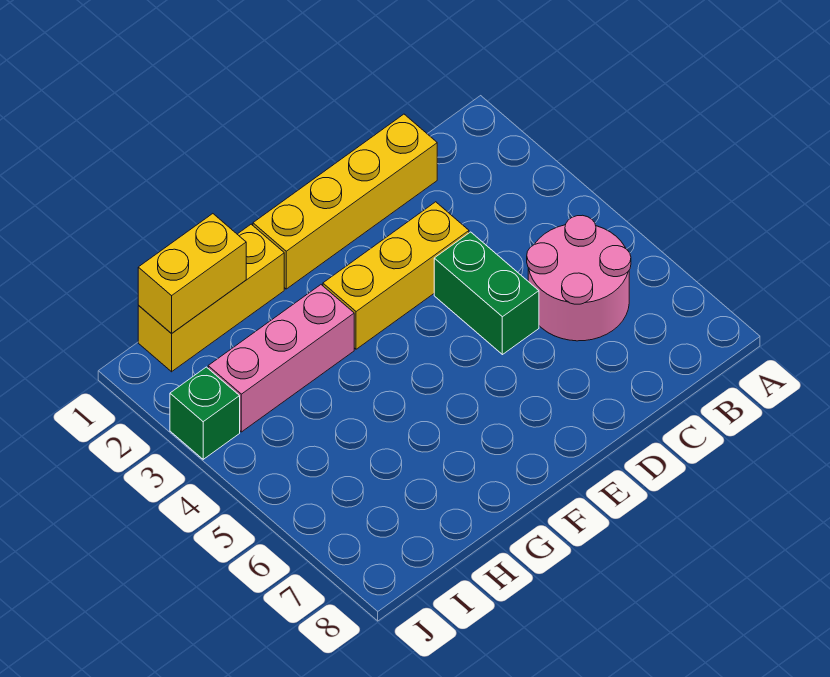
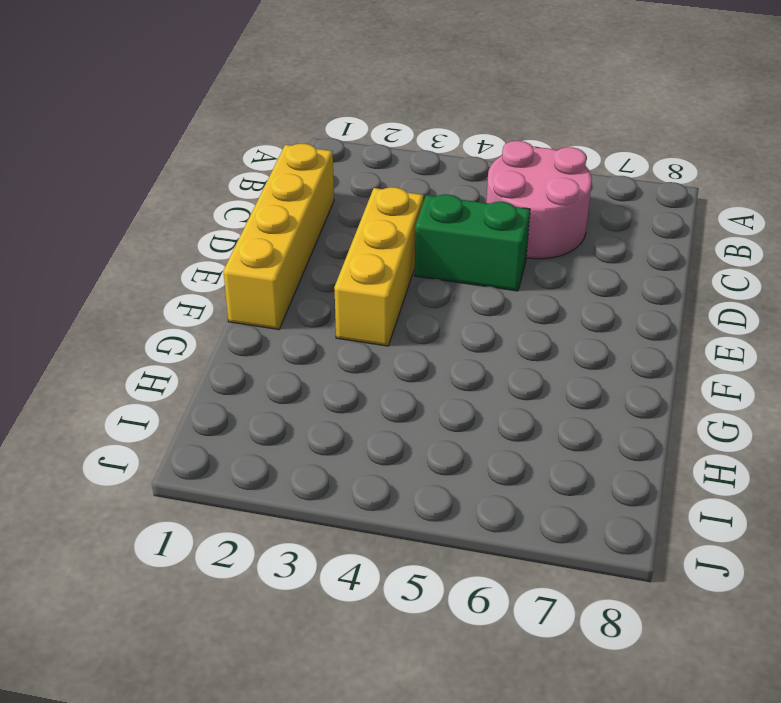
none -> yellow brick G1:I1 level 1
none -> pink brick G3:I3 level 1

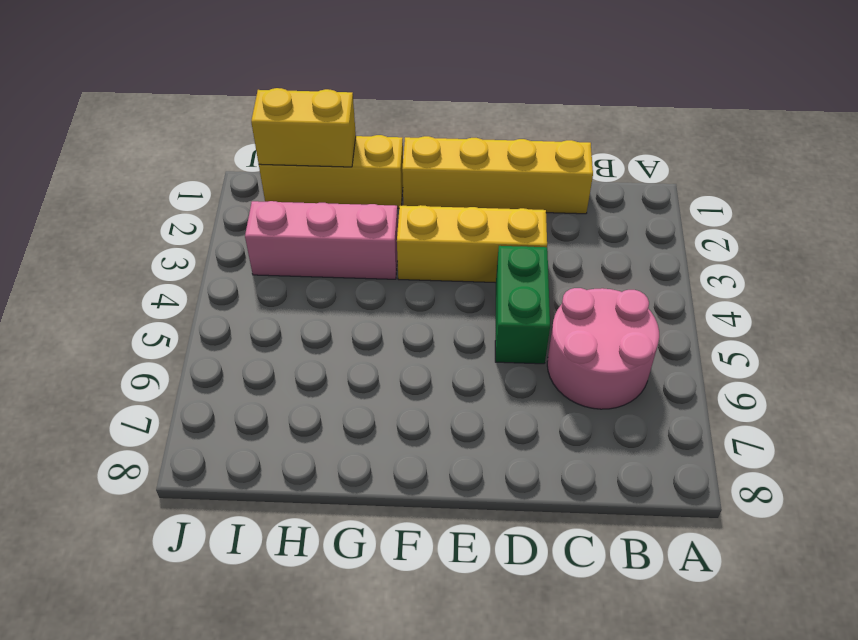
none -> green brick J3 level 1

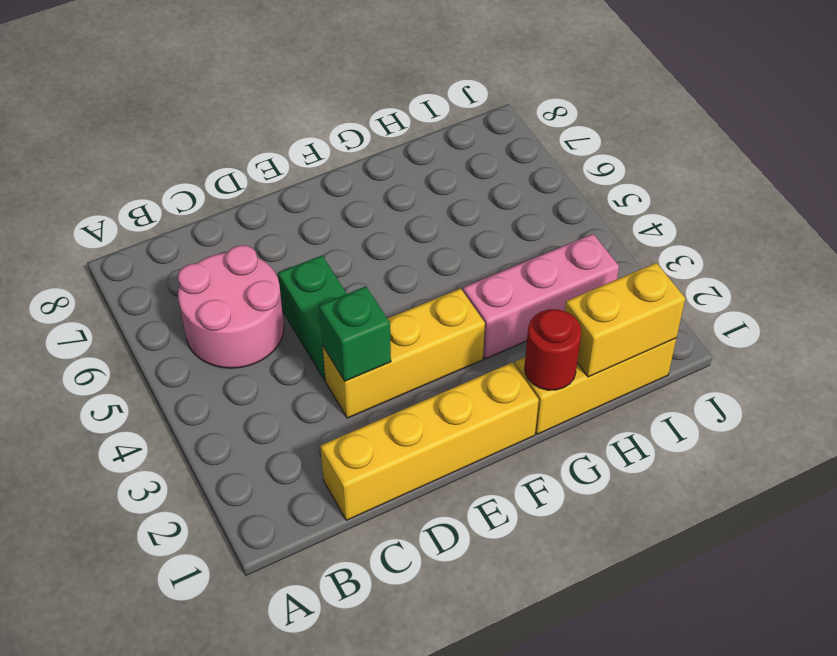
green brick D3 level 2 -> green brick J3 level 1
red round brick G1 level 2 -> none

